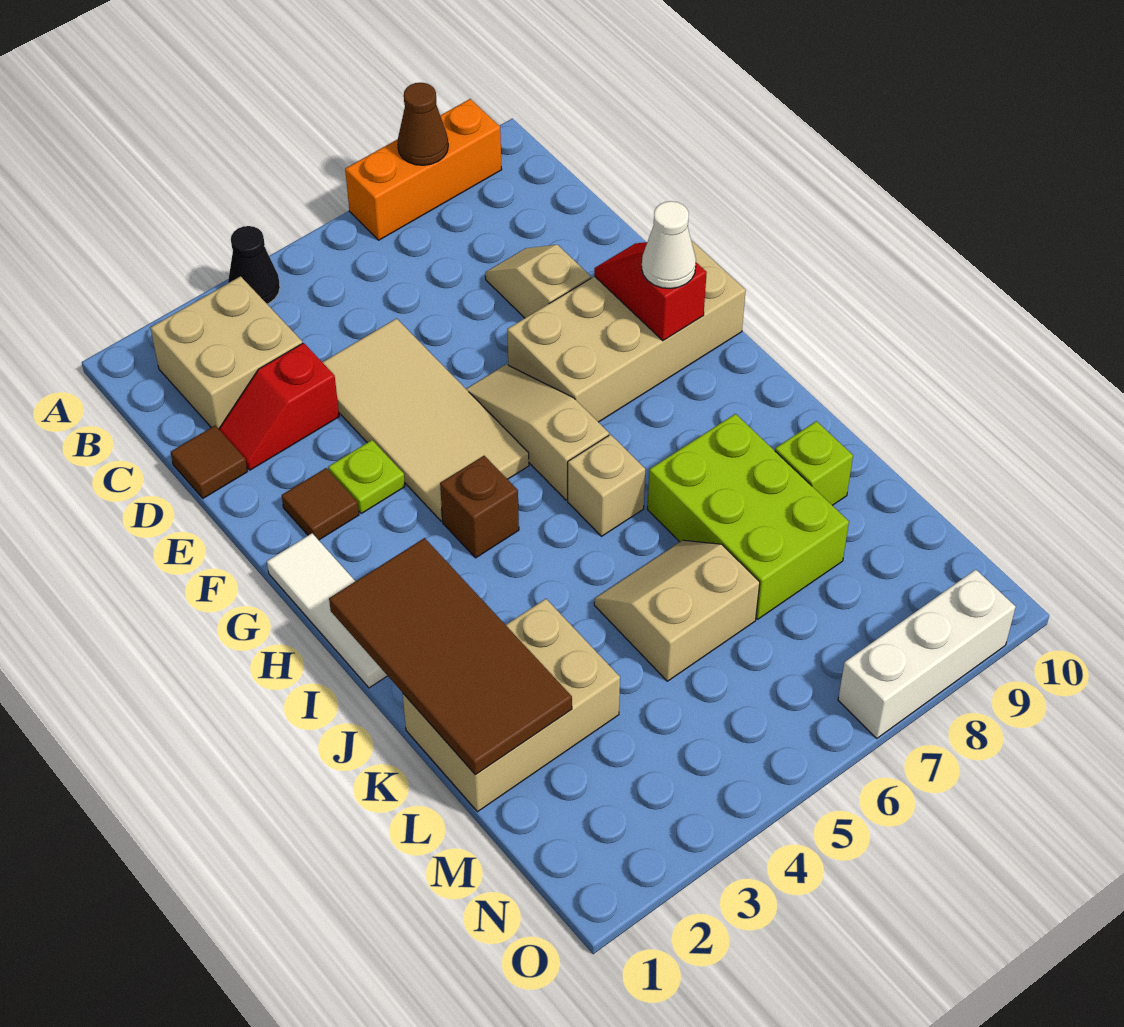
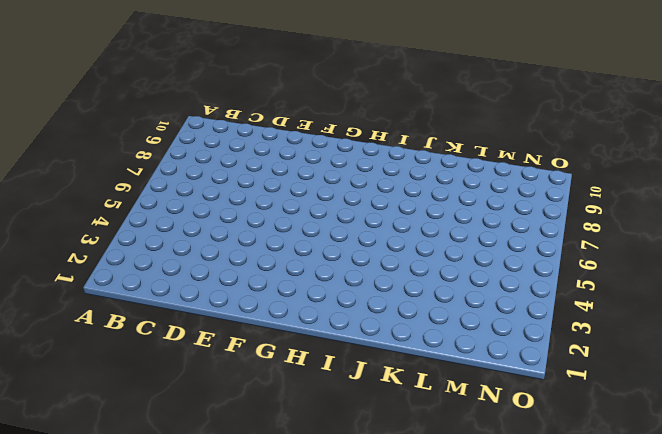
none -> black cone A4 level 1
none -> orange brick A7:A9 level 1
none -> tan brick B2:C3 level 1

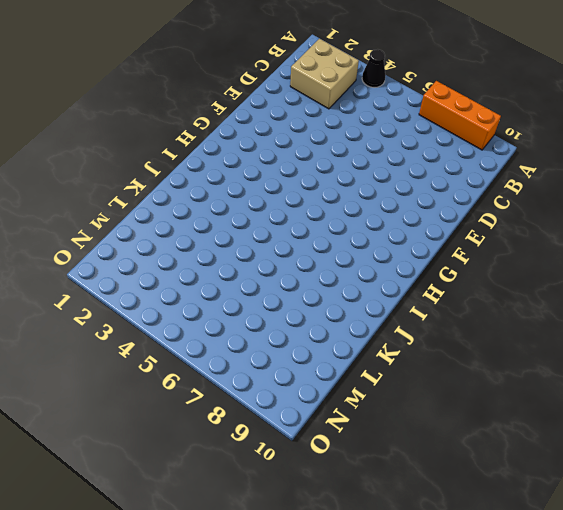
none -> brown tile D1 level 1
none -> red slope D2:D3 level 1 top 3
none -> tan tile D4:G5 level 1

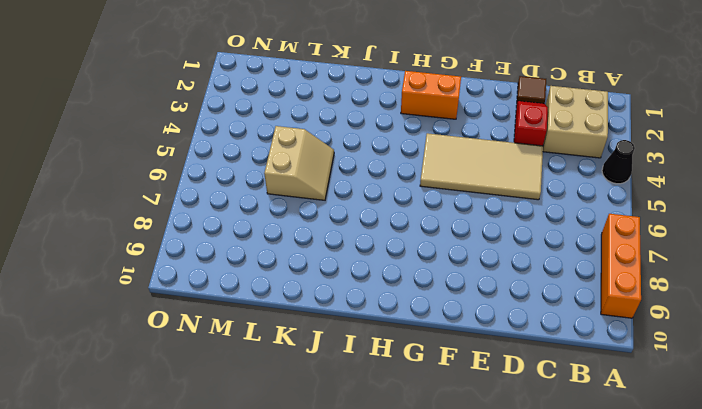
orange brick G2:H2 level 1 -> none
none -> tan slope D8:E8 level 1 top E
none -> brown tile F2 level 1
none -> lime plate F3 level 1

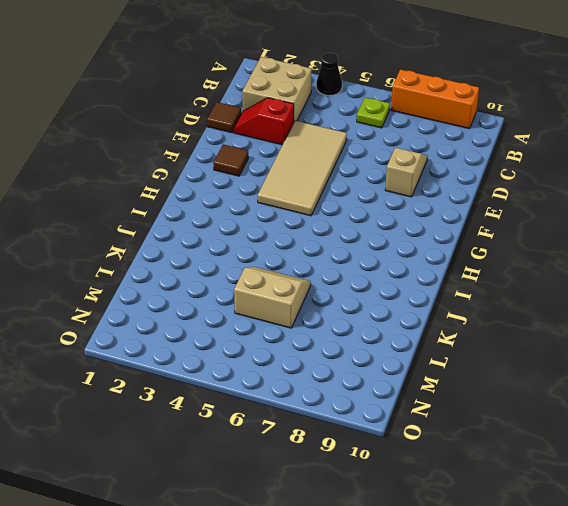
lime plate B6 level 1 -> lime plate F3 level 1
none -> tan slope F6:H6 level 1 top H
none -> tan brick F7:G10 level 1
none -> white tile G1:I1 level 1

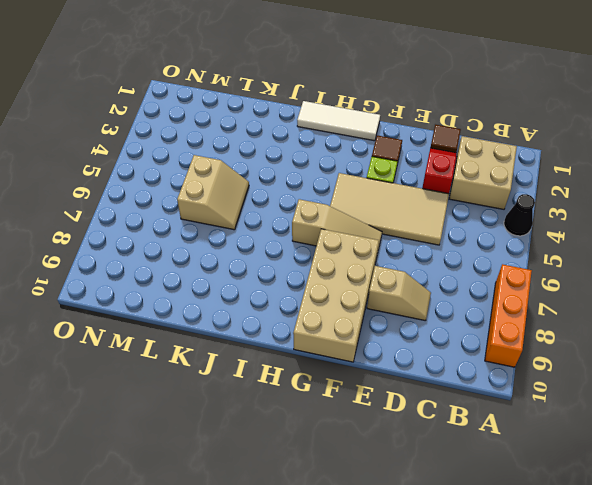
none -> brown brick H4 level 1
none -> tan brick I6 level 1
none -> lime brick J7:L8 level 1

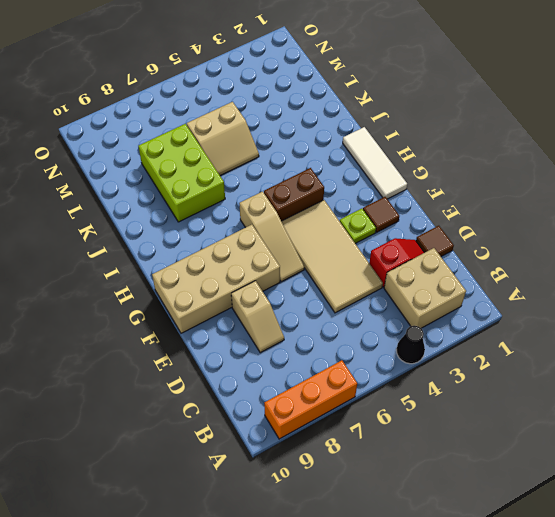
brown brick H4:H5 level 1 -> brown brick H4 level 1
none -> tan brick I6 level 1
none -> tan brick K1:L3 level 1
none -> lime brick K9 level 1

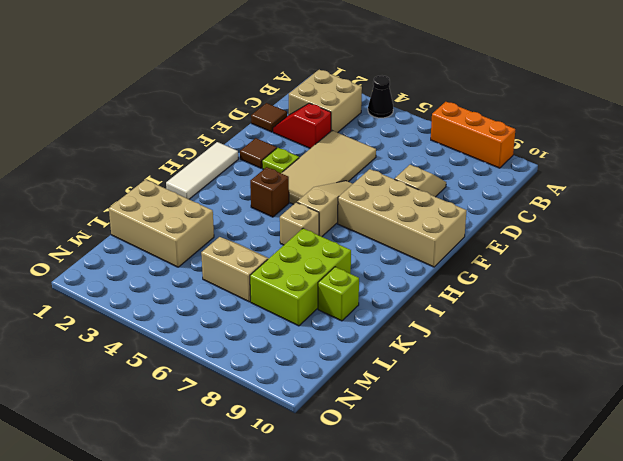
none -> white brick O7:O9 level 1
none -> brown cone A8 level 2
none -> red slope F9:G9 level 2 top G

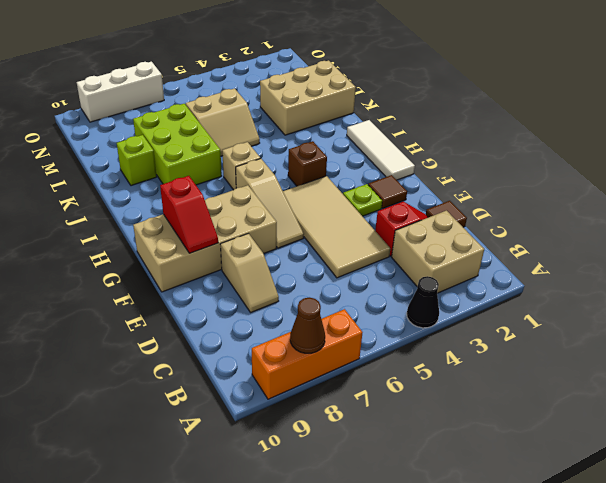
none -> brown tile I1:L2 level 2
none -> white cone G9 level 3

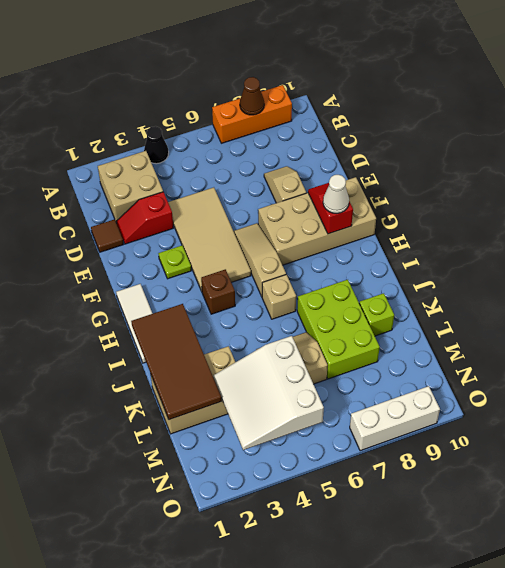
white slope L3:N5 level 2 top 5 -> none
none -> brown tile F2 level 1

